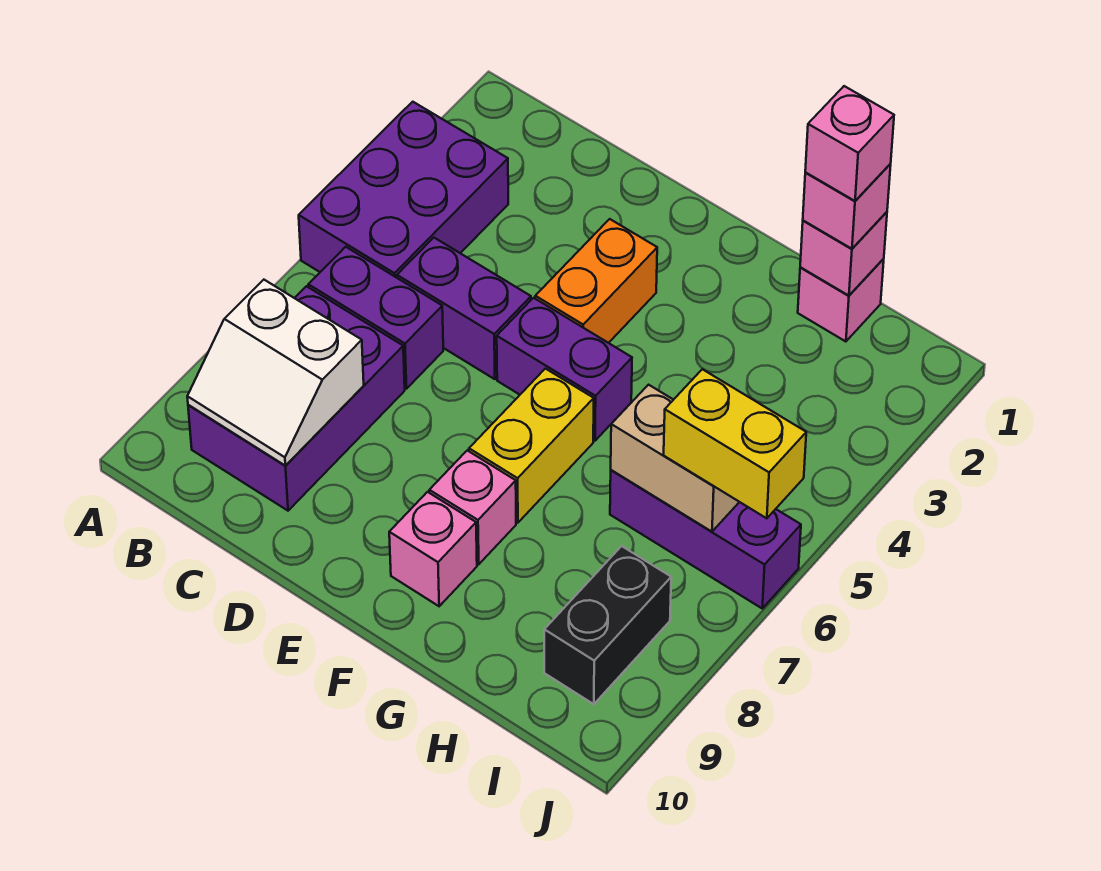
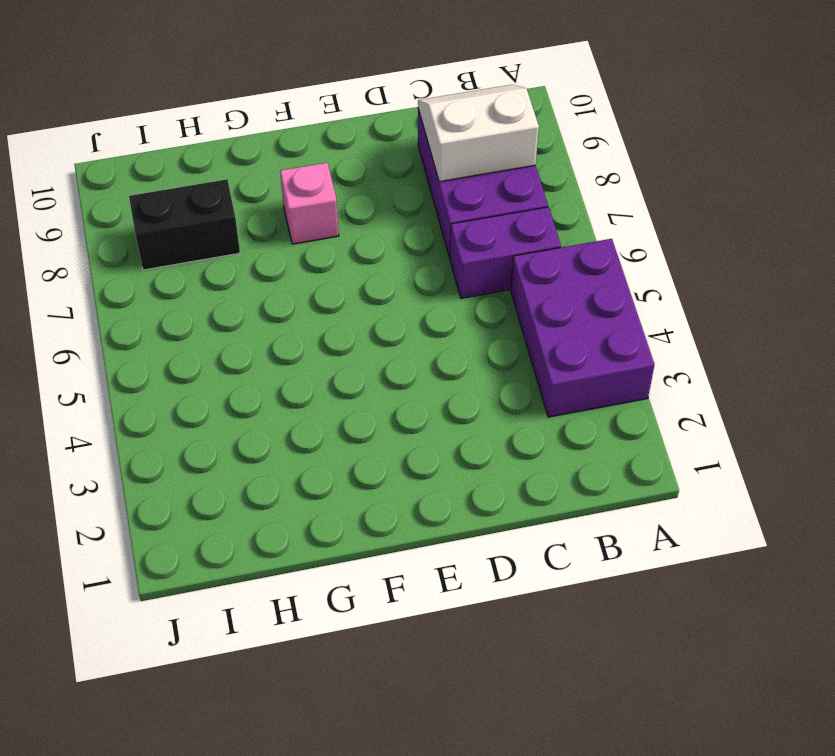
black brick H8:I8 level 1 -> black brick I8:I9 level 1
none -> purple brick C5:D5 level 1
none -> orange brick E3:E4 level 1
none -> purple brick E5:F5 level 1

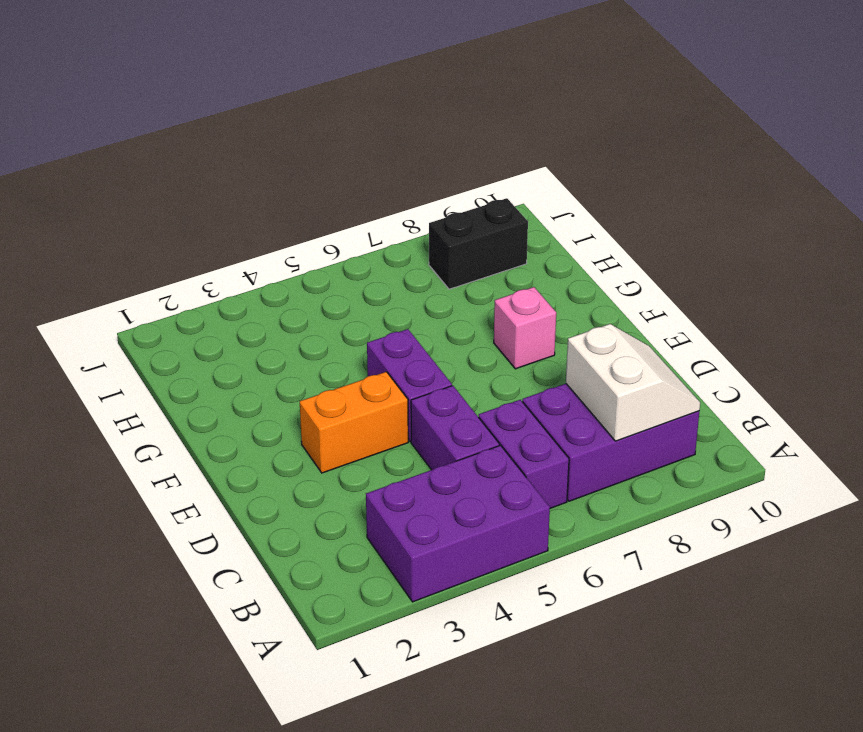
none -> yellow brick F6:F7 level 1
none -> pink brick F9 level 1
none -> pink brick H1 level 1

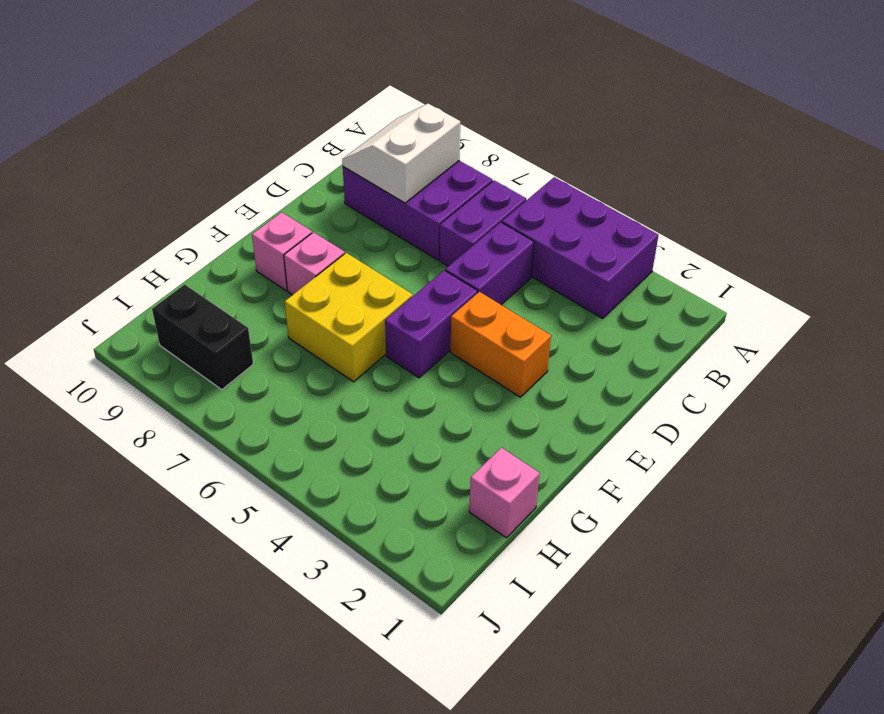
yellow brick F6:G7 level 1 -> yellow brick F6:F7 level 1
none -> purple brick H6:J6 level 1
none -> pink brick H1 level 2
none -> tan brick H6:I6 level 2

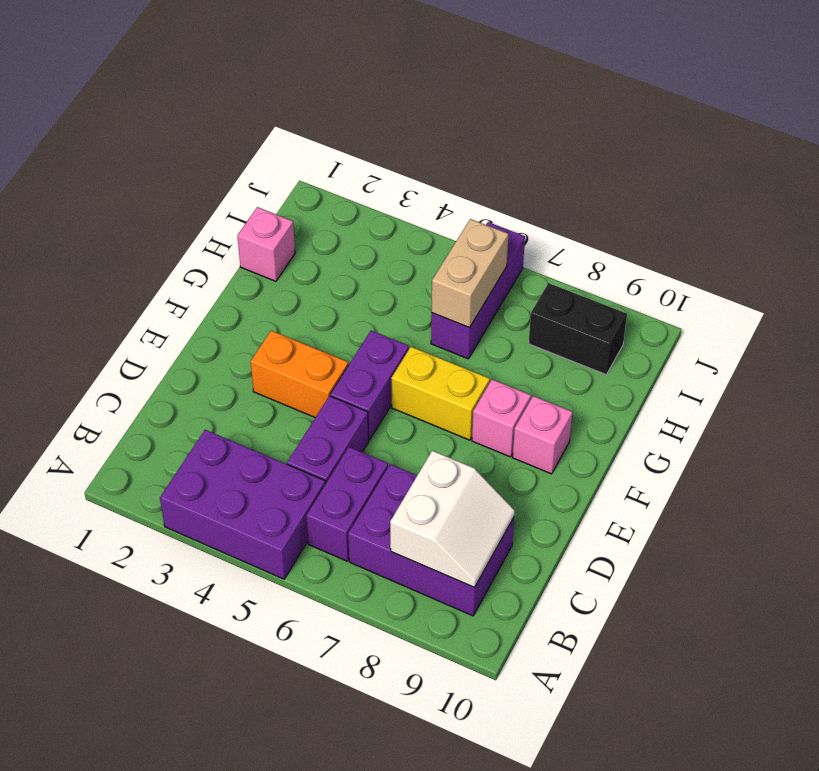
none -> pink brick H1 level 2
none -> pink brick H1 level 3
none -> yellow brick I6:J6 level 3

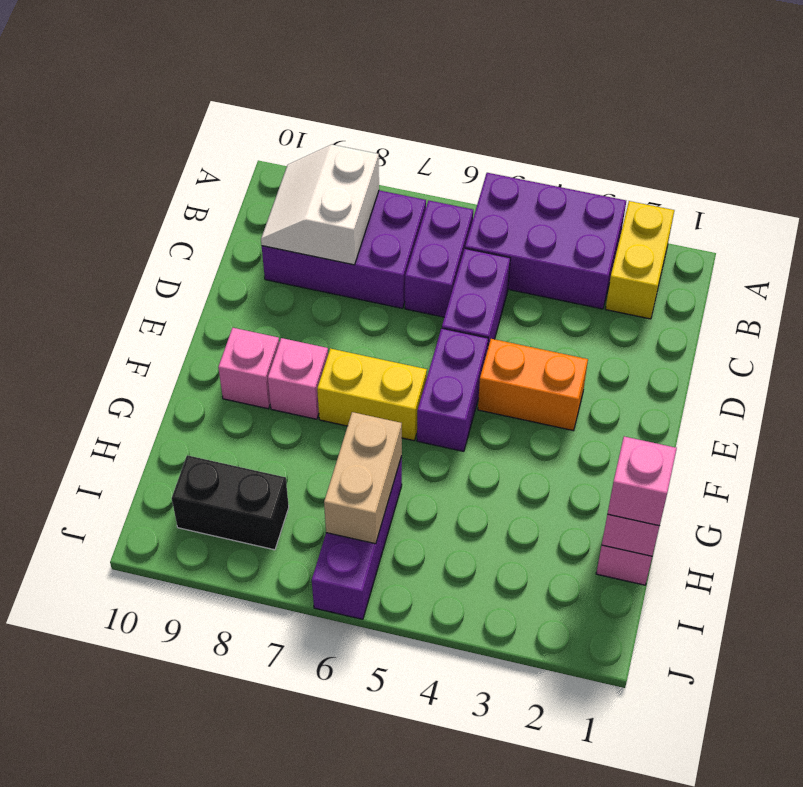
yellow brick A2:B2 level 1 -> yellow brick I6:J6 level 3
none -> pink brick H1 level 4

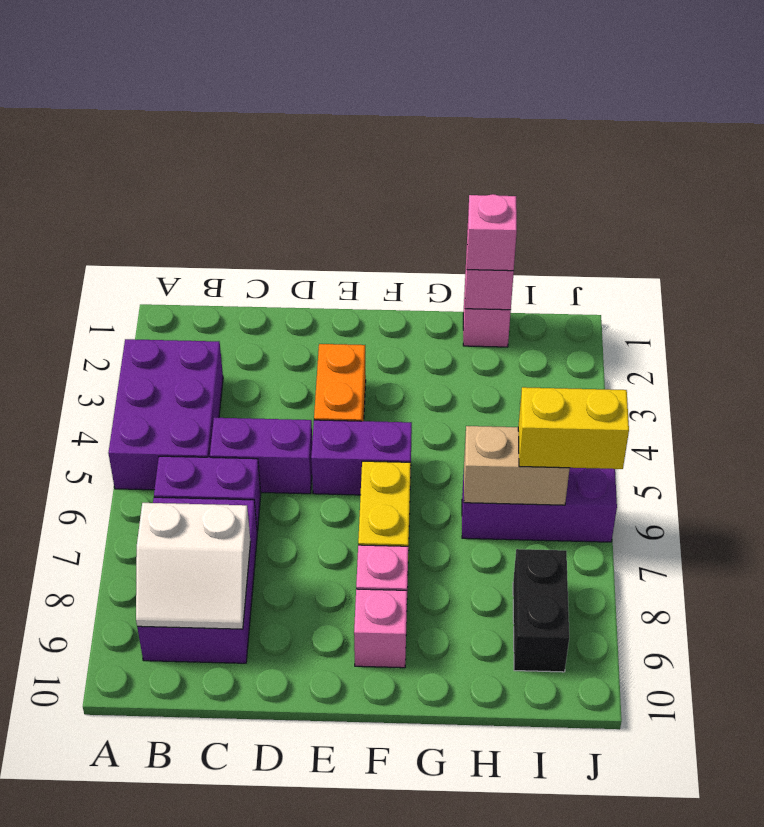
none -> pink brick H1 level 4

